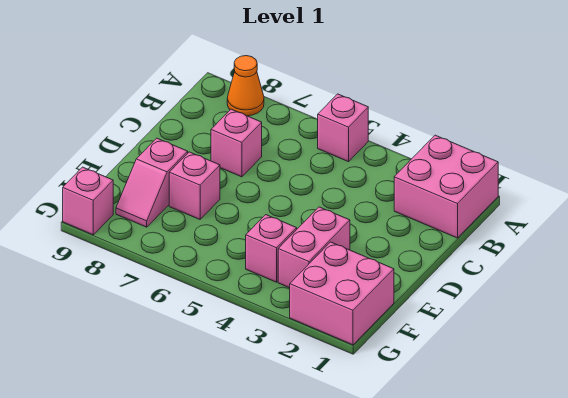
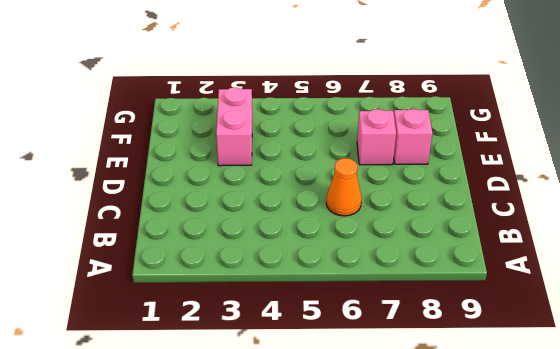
orange cone C6 level 1 -> orange cone A8 level 1
none -> pink brick A1:B2 level 1
none -> pink brick A5 level 1

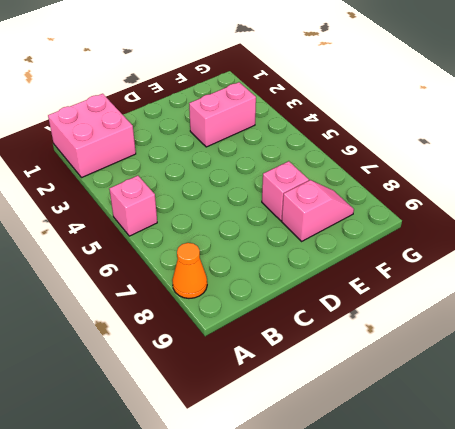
none -> pink brick C7 level 1
none -> pink brick F1:G2 level 1

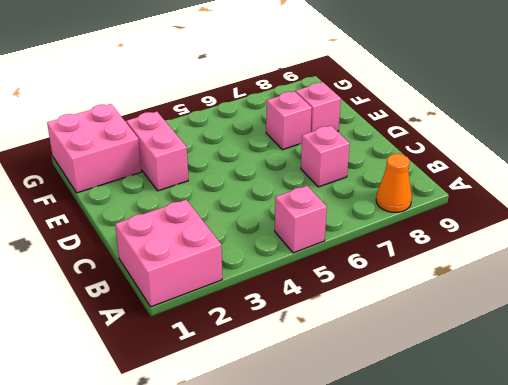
none -> pink brick F4 level 1
none -> pink brick G9 level 1

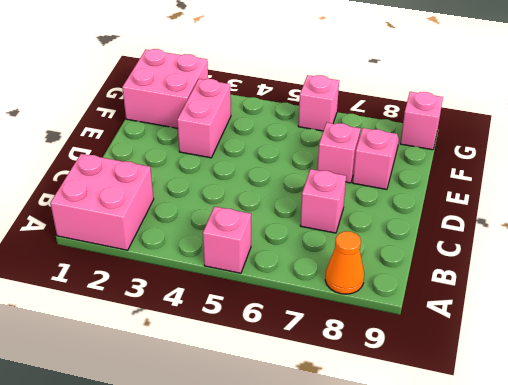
pink brick G6 level 1 -> pink brick F4 level 1

